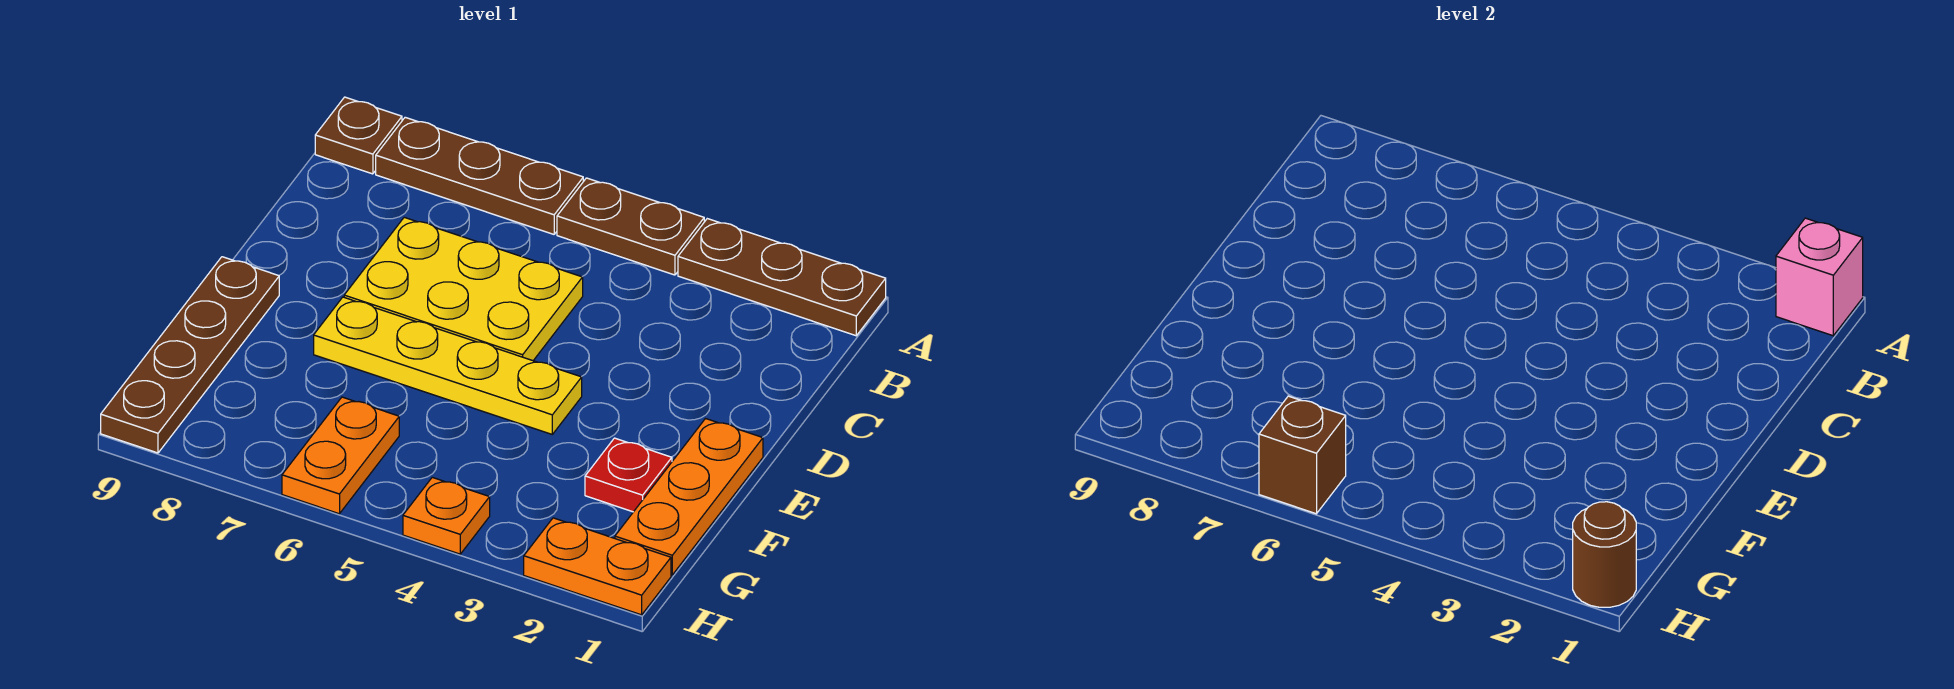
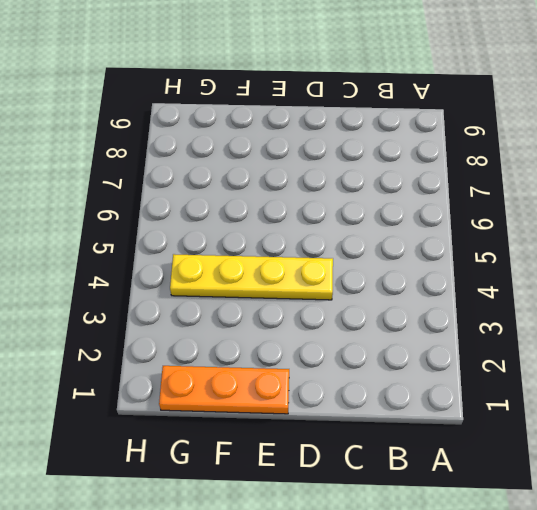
yellow plate D4:G4 level 1 -> yellow plate E4:E7 level 1
none -> brown plate A1:A3 level 1
none -> brown plate A4:A5 level 1
none -> brown plate A6:A8 level 1

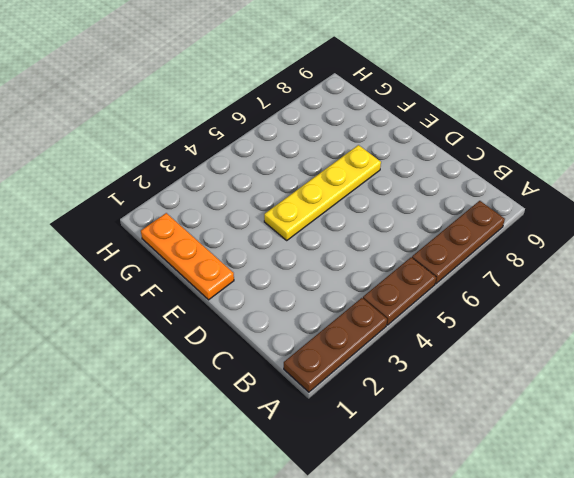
none -> brown plate A9 level 1
none -> yellow plate C5:D7 level 1
none -> brown plate E9:H9 level 1

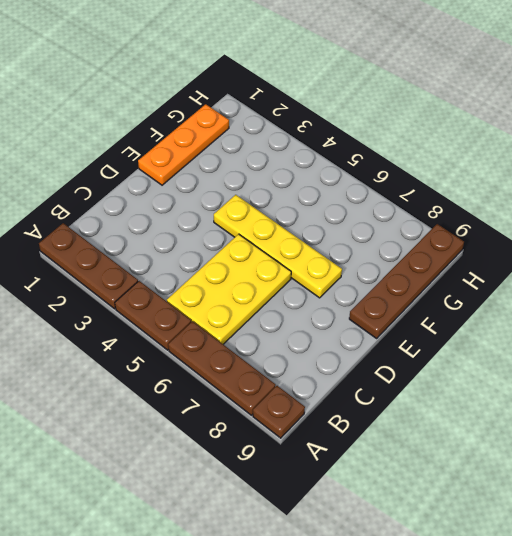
yellow plate B5:D6 level 1 -> yellow plate C5:D7 level 1
none -> red plate F2 level 1
none -> orange plate G6:H6 level 1
none -> orange plate H1:H2 level 1

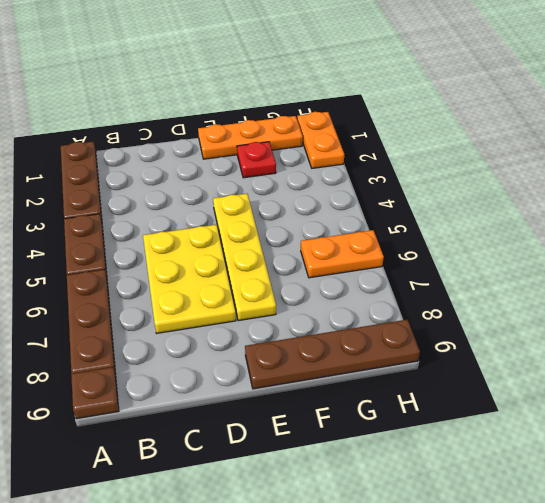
none -> orange plate H4 level 1
none -> pink brick A1 level 2
none -> brown round brick H1 level 2

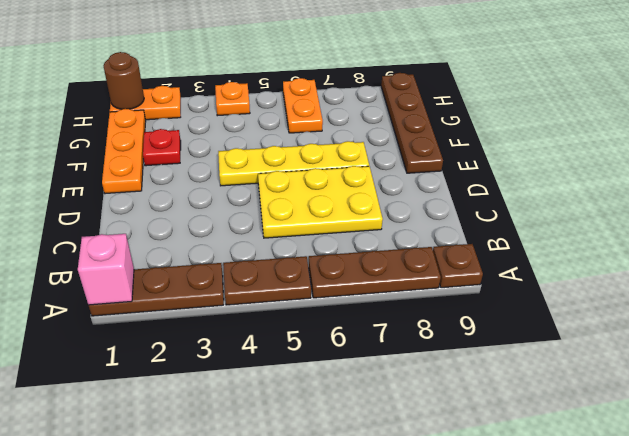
none -> brown brick H6 level 2

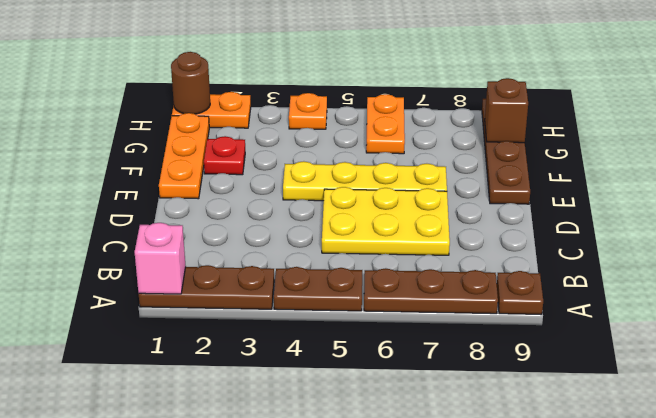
brown brick G9 level 2 -> brown brick H6 level 2

